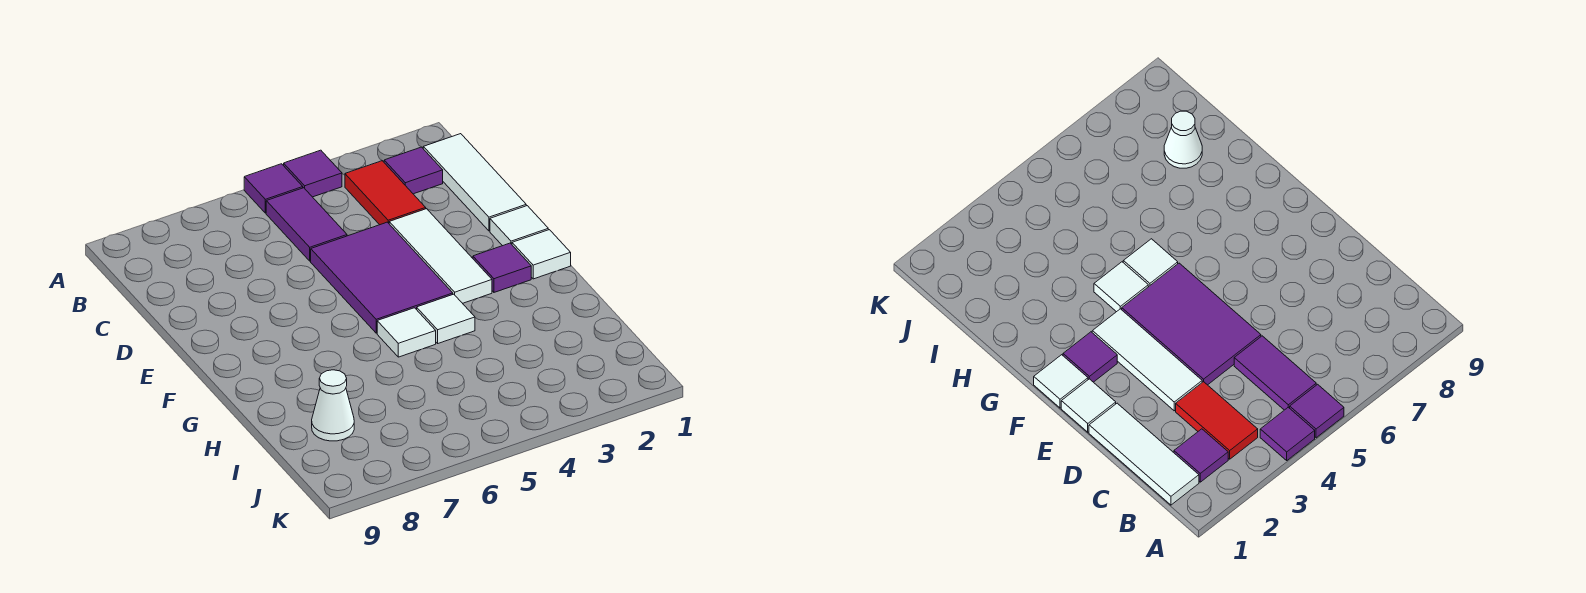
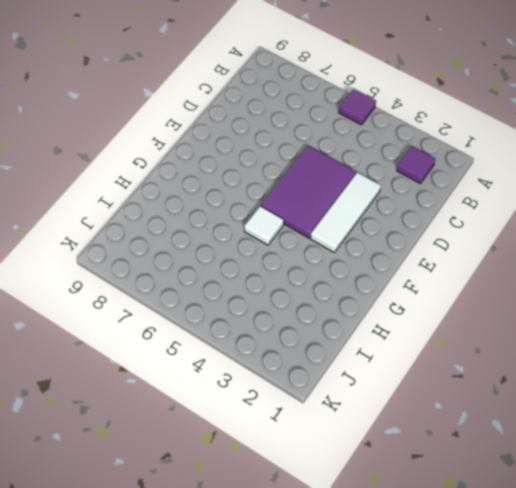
none -> purple tile A4 level 1
none -> white tile B1:D1 level 1
none -> red tile B3:C3 level 1

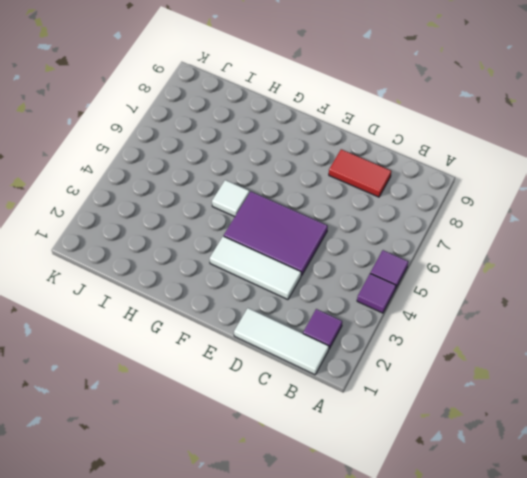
red tile C8:D8 level 1 -> red tile B3:C3 level 1
none -> purple tile B5:C5 level 1
none -> white tile E1 level 1
none -> white tile F1 level 1

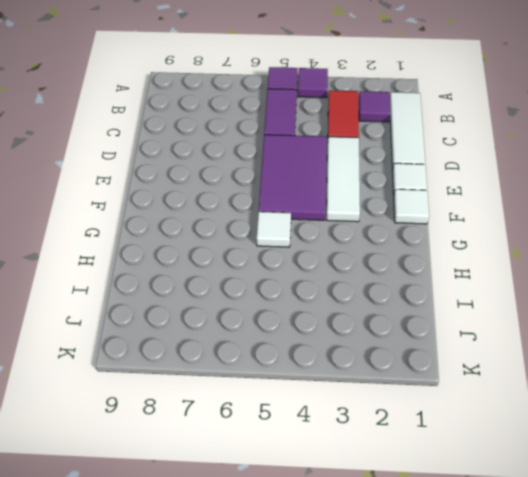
none -> purple tile F2 level 1
none -> white tile G4 level 1
none -> white cone I8 level 1

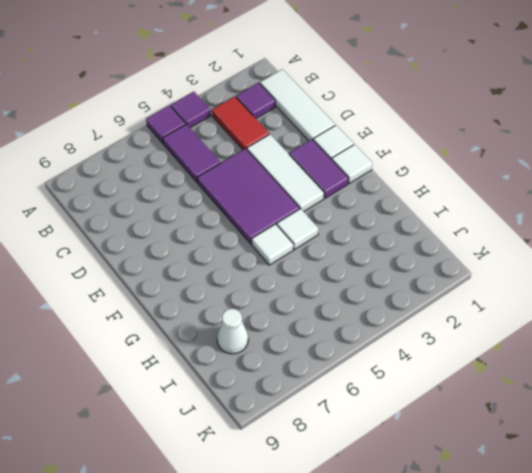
purple tile E2:F2 level 1 -> purple tile F2 level 1

